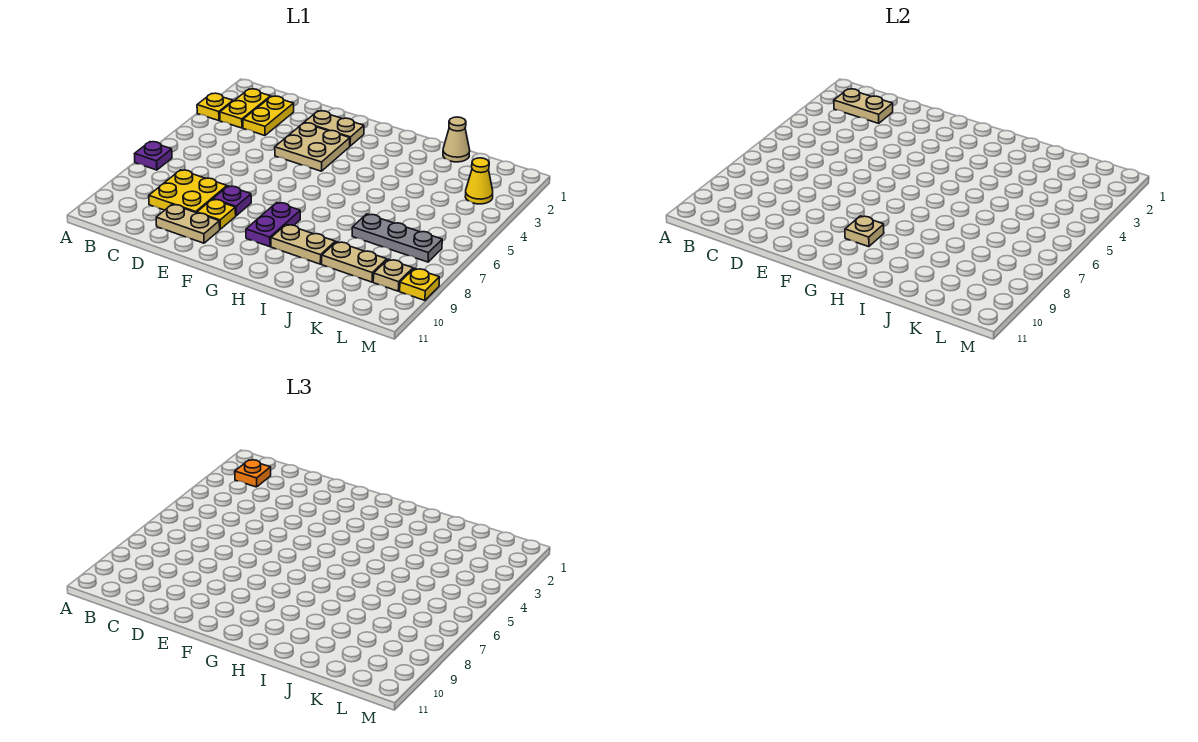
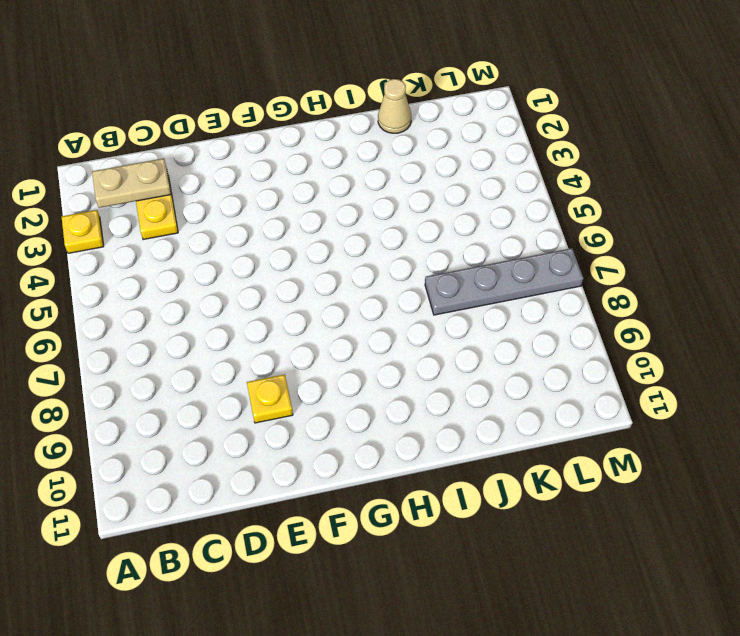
grey plate J7:M7 level 1 -> grey plate J7:L7 level 1
none -> purple plate A7 level 1
none -> yellow plate B2:B3 level 1
none -> yellow plate C8:D9 level 1

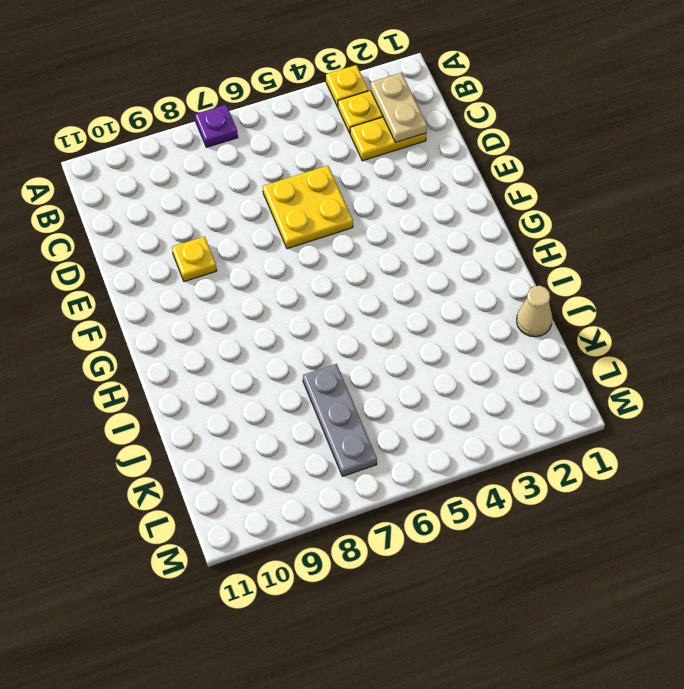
yellow plate D5:E6 level 1 -> yellow plate C8:D9 level 1
none -> tan plate D10:E10 level 1
none -> tan plate E2:F2 level 1
none -> tan plate E3:F4 level 1

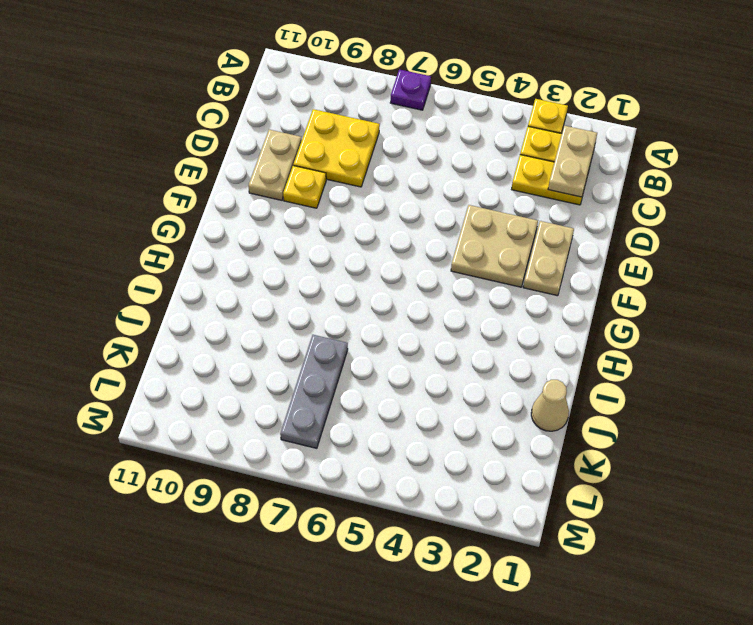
none -> purple plate E8 level 1
none -> purple plate G8:G9 level 1
none -> tan plate H9:I9 level 1

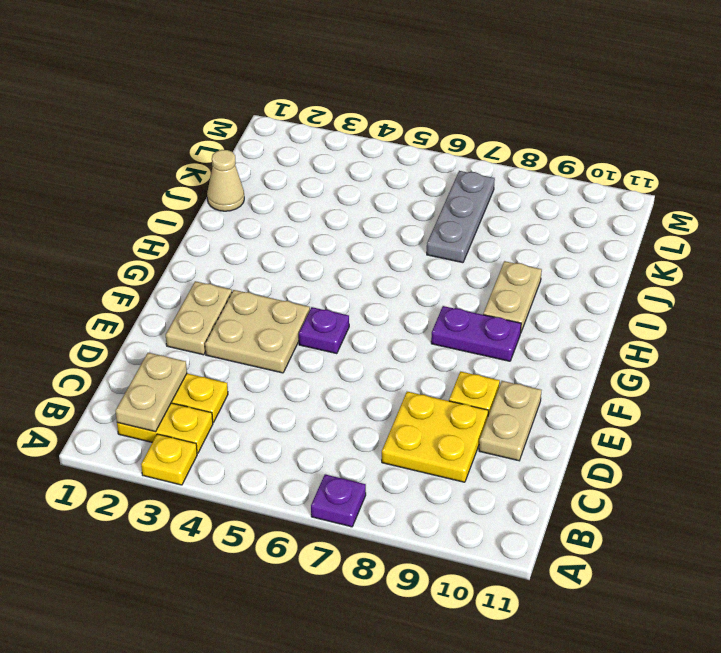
purple plate F5 level 1 -> purple plate E8 level 1
none -> tan plate J9:K9 level 1
none -> yellow cone L3 level 1
none -> tan plate L9 level 1

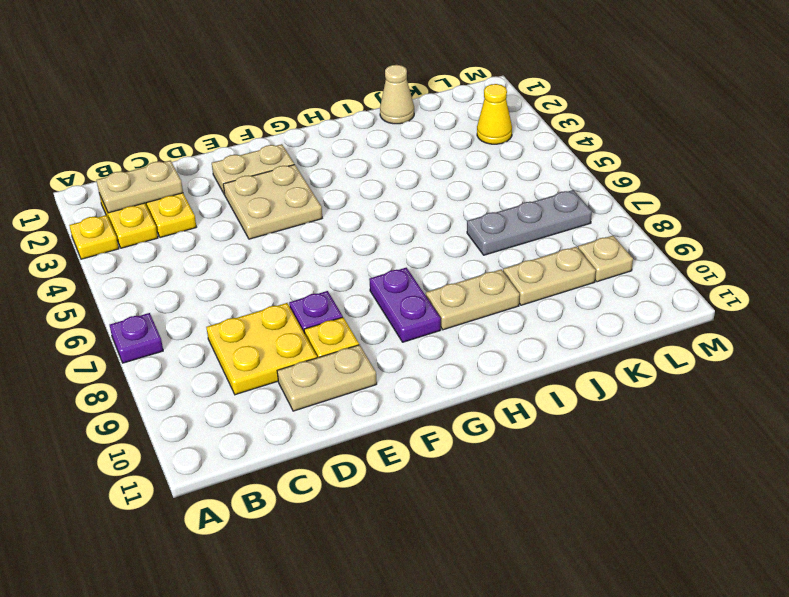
none -> yellow plate M9 level 1
none -> tan plate G9 level 2
none -> orange plate B2 level 3

